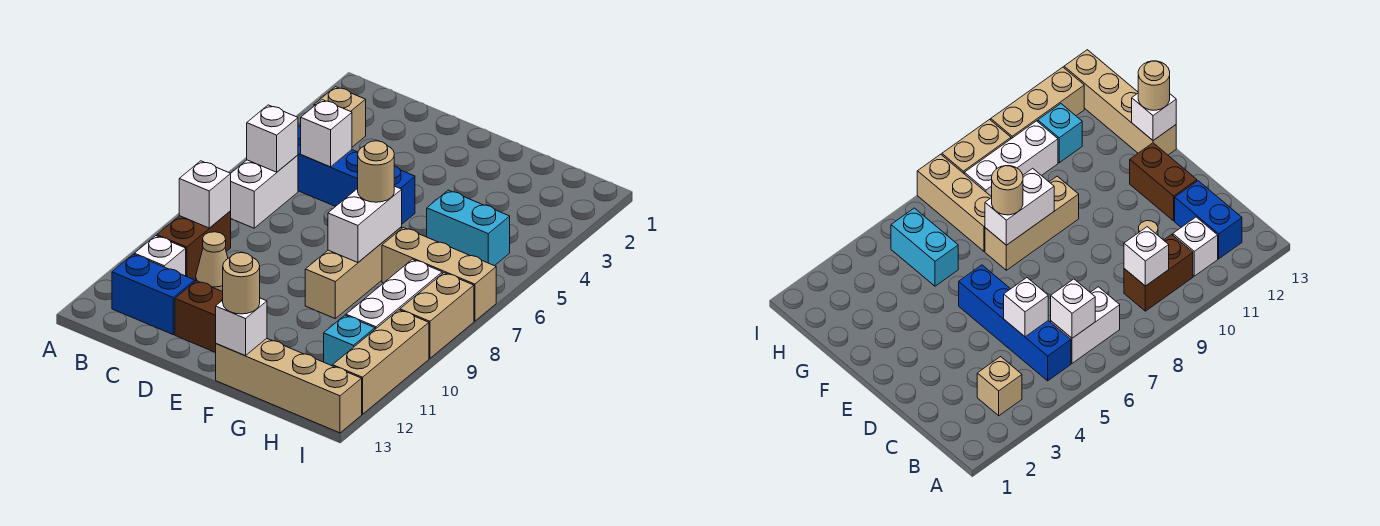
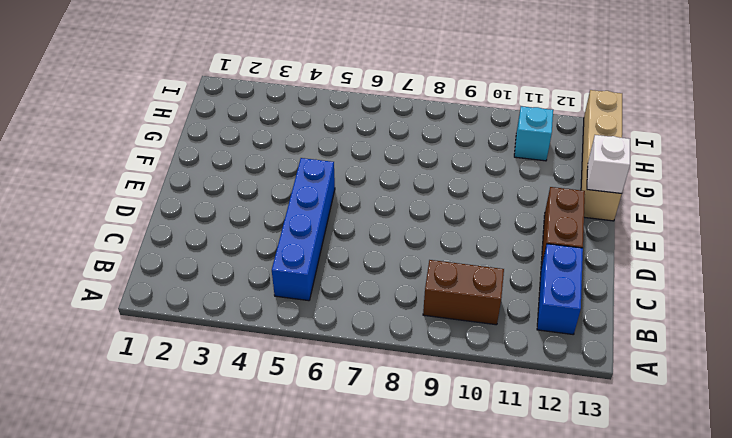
none -> tan brick B3 level 1
none -> white brick B6:B7 level 1
none -> white brick B11 level 1

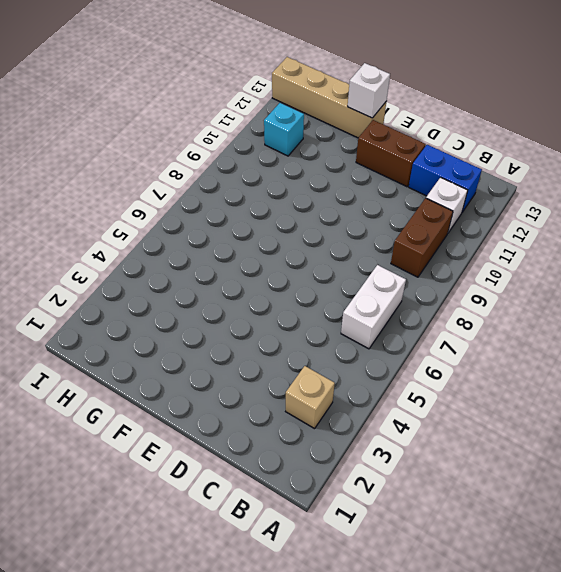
none -> blue brick B5:E5 level 1
none -> tan cone C10 level 1
none -> tan brick F7:F9 level 1

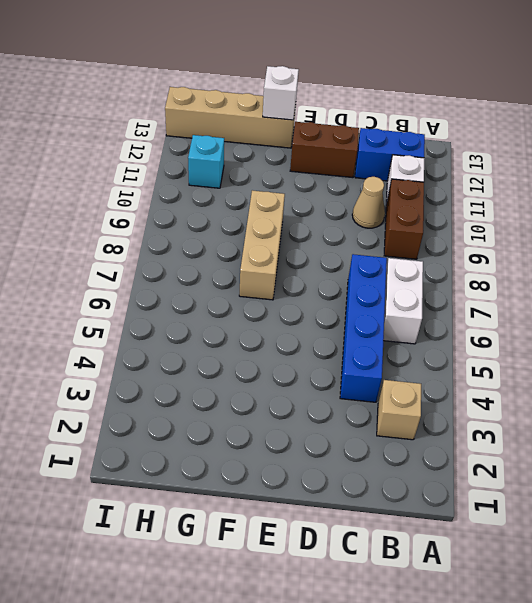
blue brick C4:C7 level 1 -> blue brick B5:E5 level 1
none -> cyan brick G5:H5 level 1
none -> tan brick G7:I7 level 1
none -> white brick H8:H10 level 1

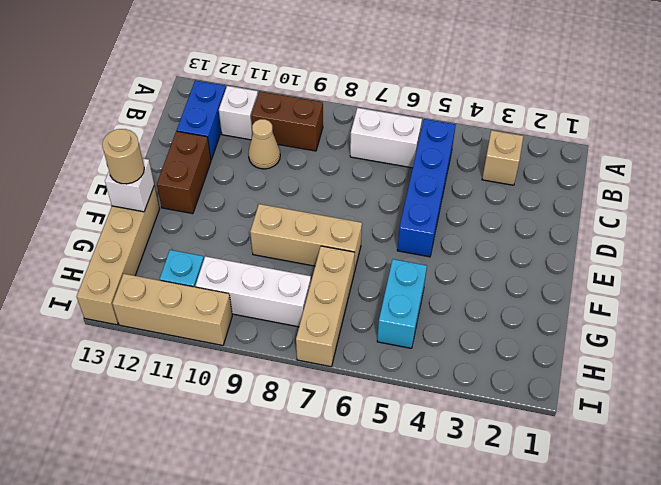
none -> tan brick I8:I9 level 1
none -> white brick B6 level 2
none -> white brick B9 level 2

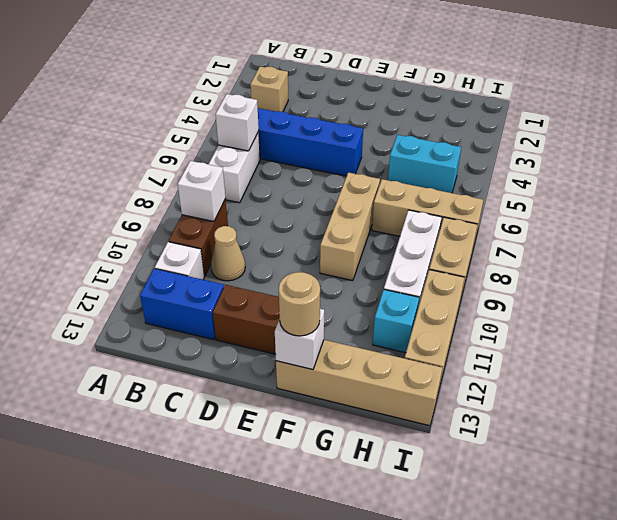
none -> white brick C5 level 2
none -> white brick F7:F8 level 2
none -> tan round brick F7 level 3

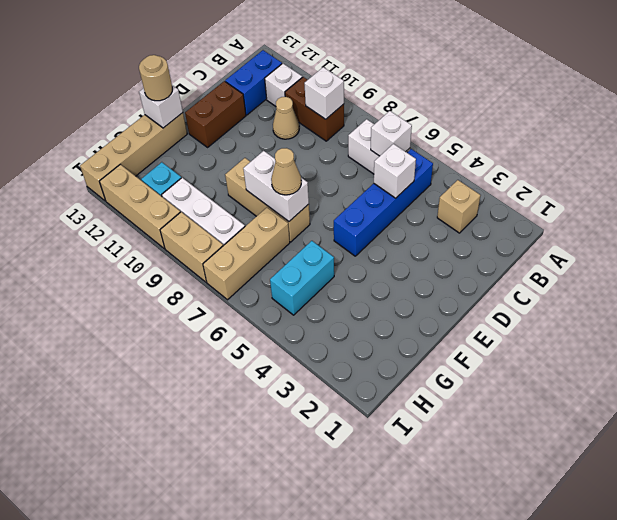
tan cone F7 level 3 -> tan round brick F7 level 3

